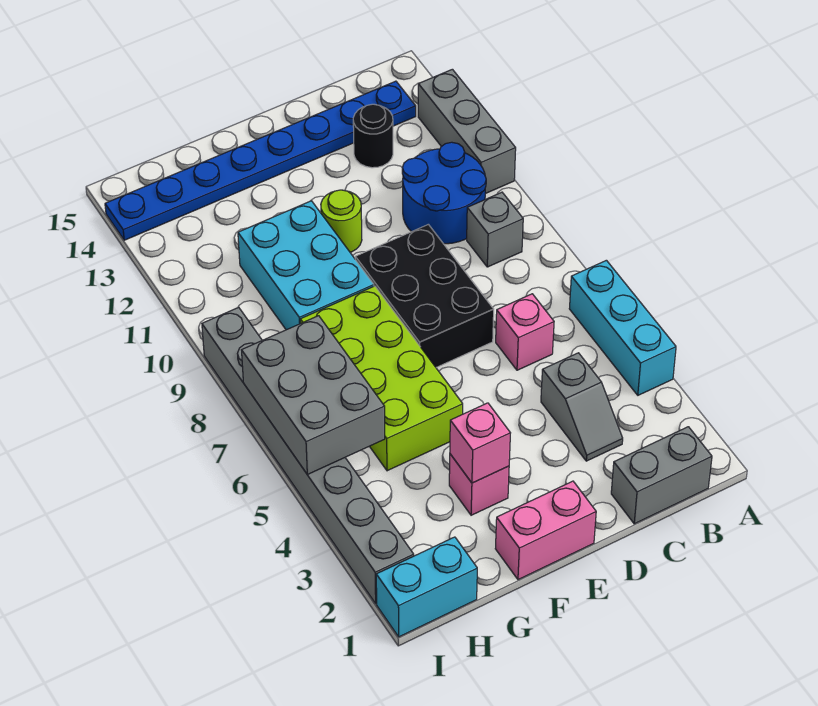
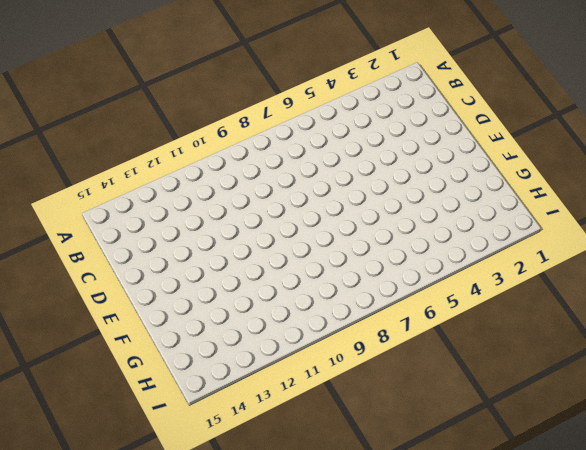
none -> cyan brick A4:A6 level 1
none -> grey brick A11:A13 level 1
none -> grey brick B1:C1 level 1

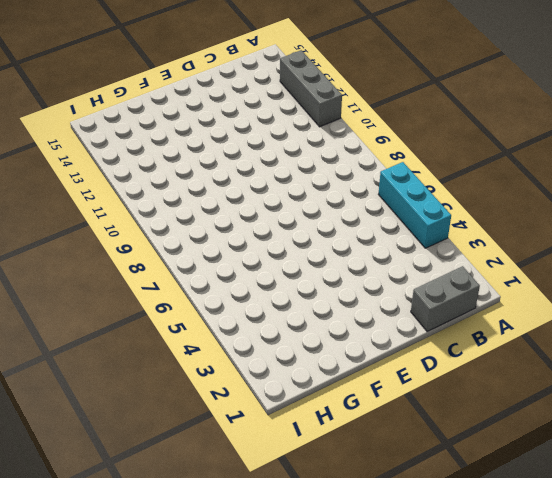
none -> grey brick B9 level 1
none -> blue round brick B10:C11 level 1
none -> blue plate B14:I14 level 1

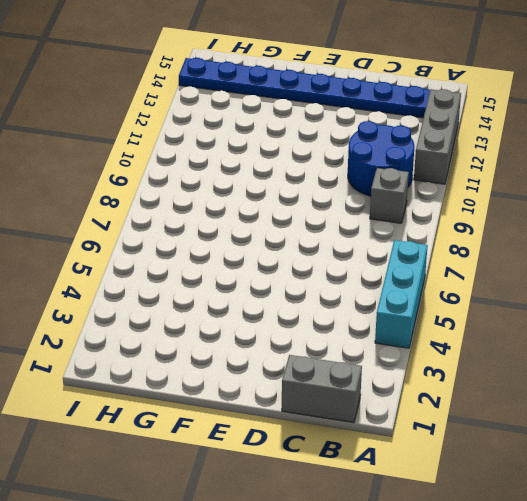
none -> grey slope C3:C4 level 1 top 4
none -> pink brick C6 level 1
none -> black round brick C13 level 1

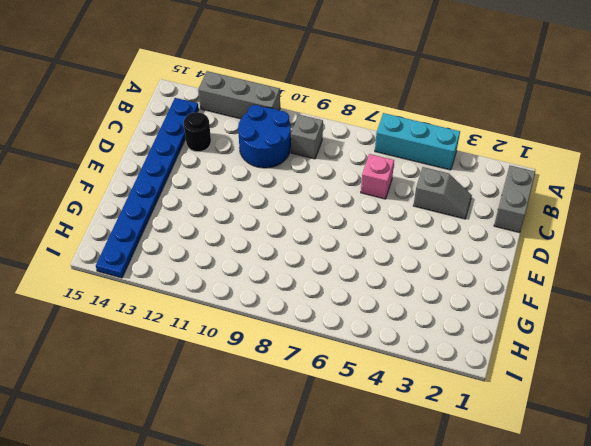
none -> black brick D7:E9 level 1
none -> pink brick E1:F1 level 1
none -> lime round brick E11 level 1

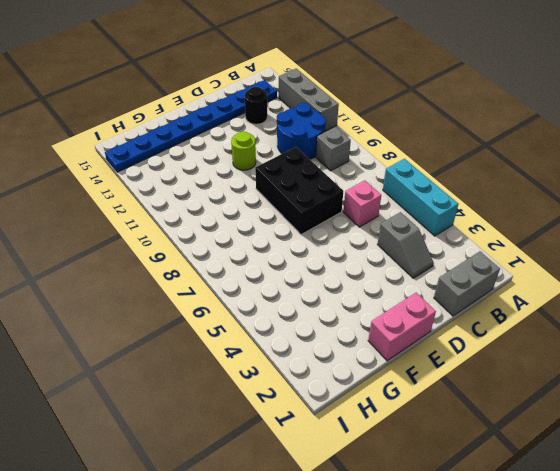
none -> pink brick F3 level 1
none -> lime brick F5:G8 level 1
none -> cyan brick F9:G11 level 1

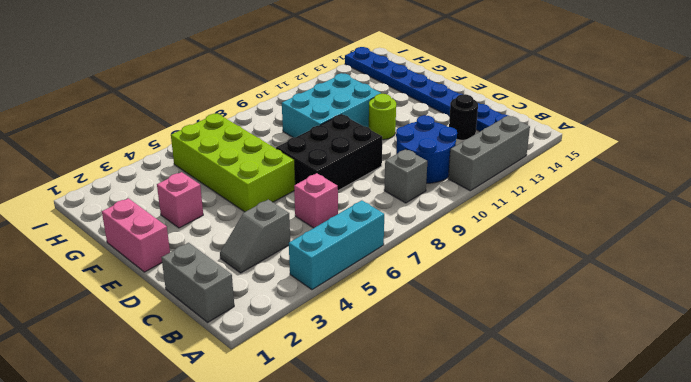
lime brick E5:H6 level 1 -> lime brick F5:G8 level 1
none -> cyan brick H1:I1 level 1
none -> grey brick I2:I9 level 1
none -> pink brick F3 level 2

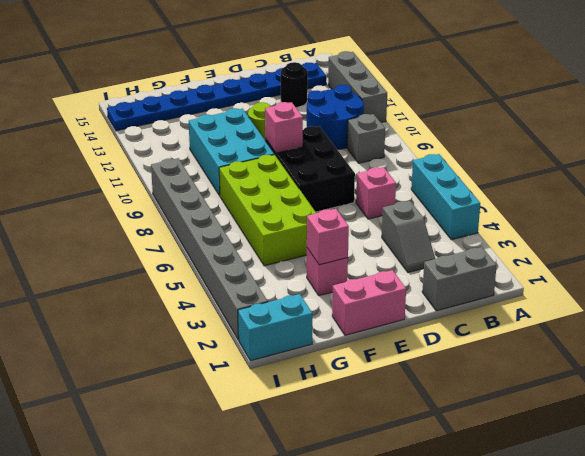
pink brick E9 level 2 -> none
none -> grey brick H5:I7 level 2

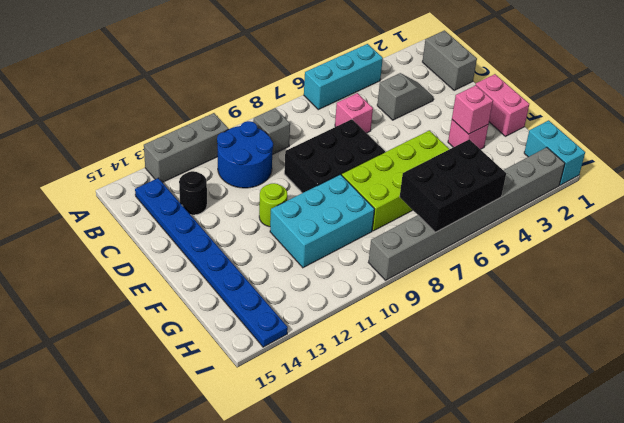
black brick H5:I7 level 2 -> grey brick H5:I7 level 2

